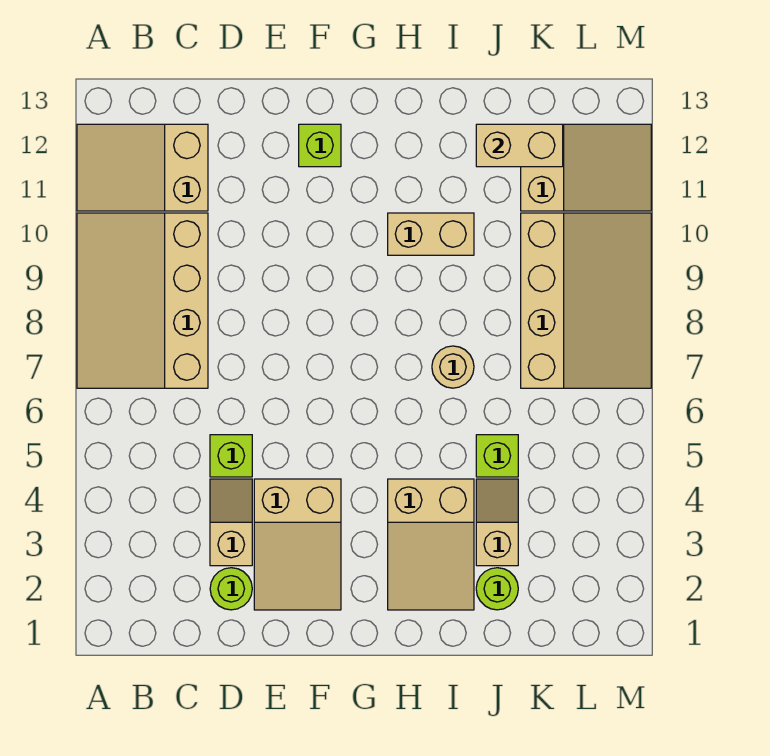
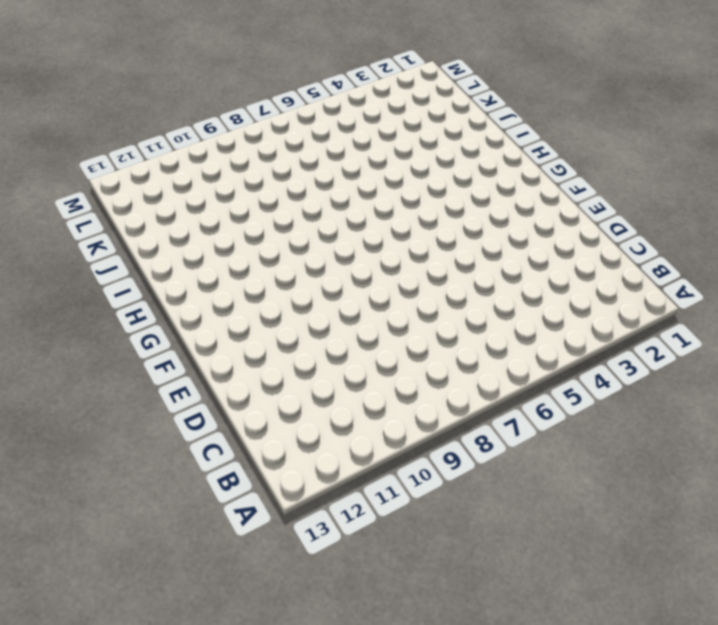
none -> tan slope A7:C10 level 1 top C
none -> tan slope A11:C12 level 1 top C
none -> lime round brick D2 level 1

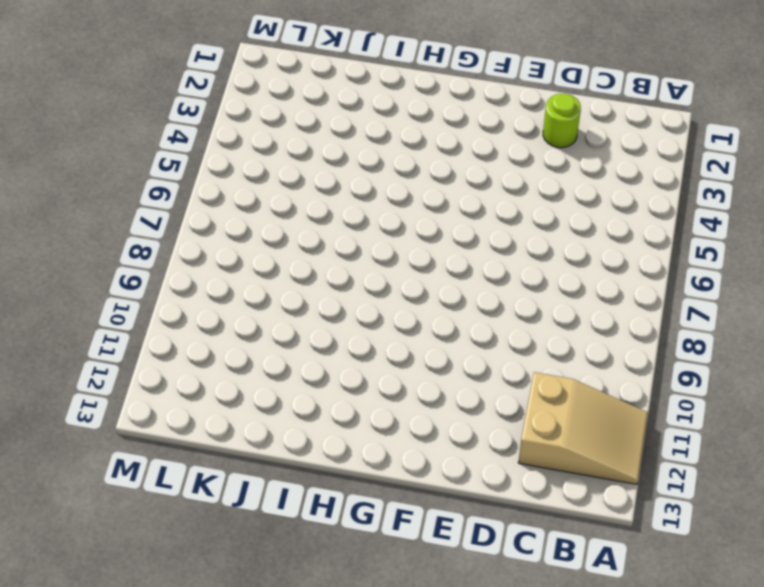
none -> tan slope A7:C10 level 1 top C
none -> tan slope D3:D4 level 1 top 3
none -> lime brick D5 level 1

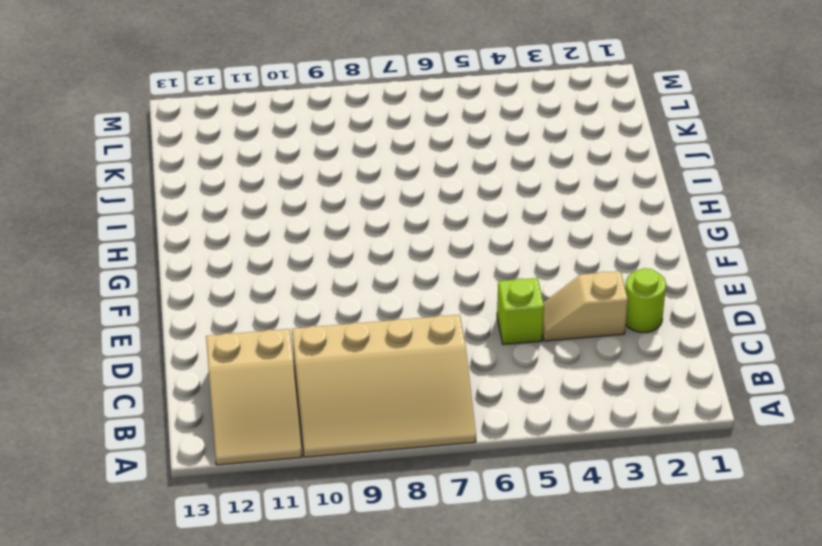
none -> tan slope E2:F4 level 1 top 4
none -> lime brick F12 level 1
none -> tan slope H2:I4 level 1 top 4

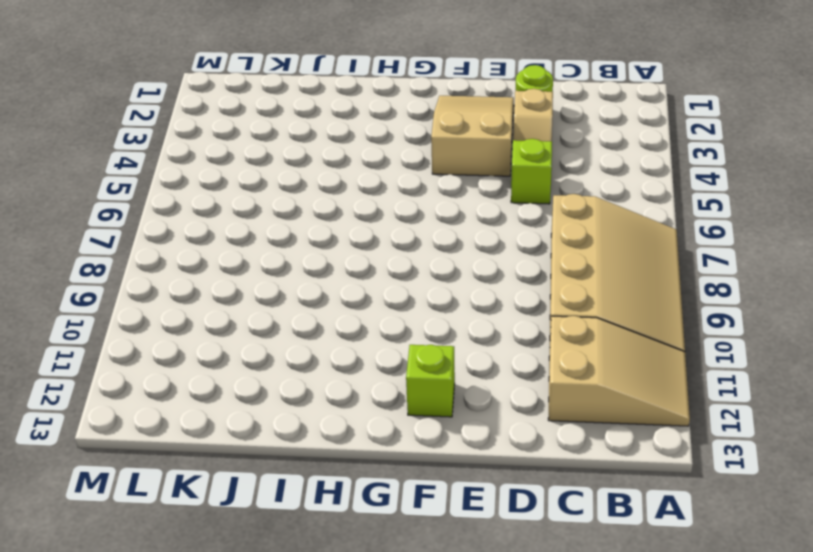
none -> tan slope H2:I4 level 1 top 4
none -> tan brick H10:I10 level 1
none -> tan round brick I7 level 1

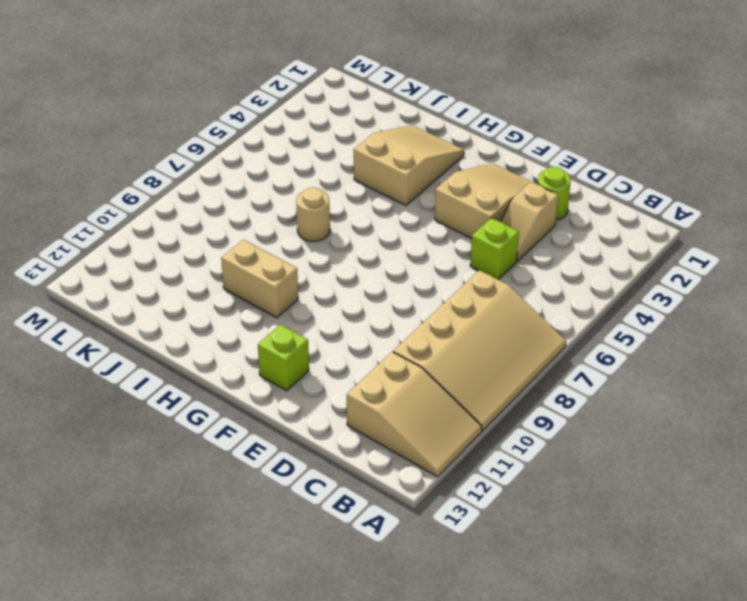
none -> lime round brick J2 level 1
none -> tan slope J3:J4 level 1 top 3
none -> lime brick J5 level 1

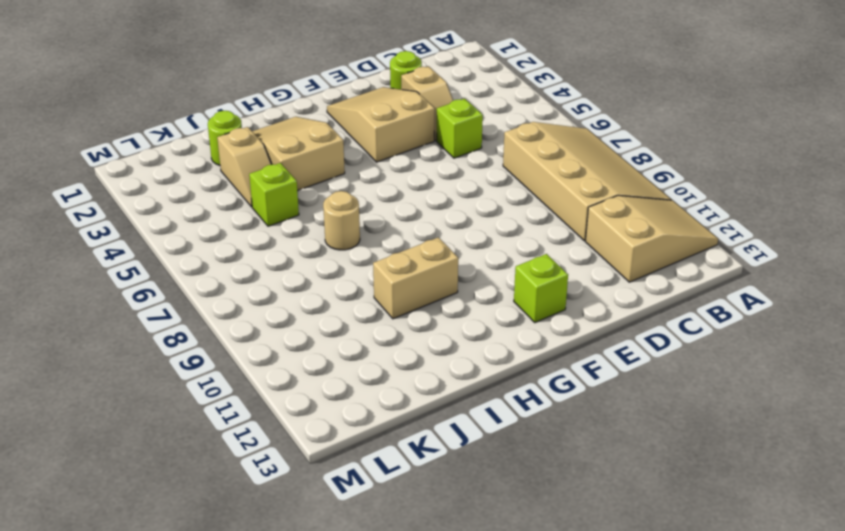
none -> tan slope K7:M10 level 1 top K
none -> tan slope K11:M12 level 1 top K
none -> tan brick J12:K12 level 2

